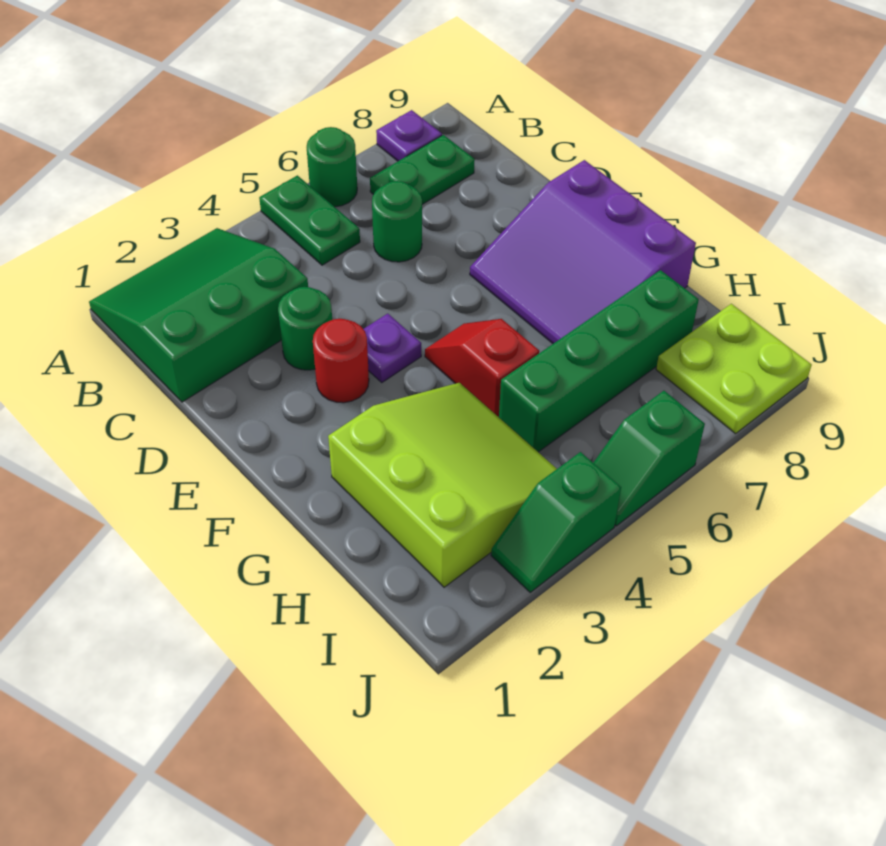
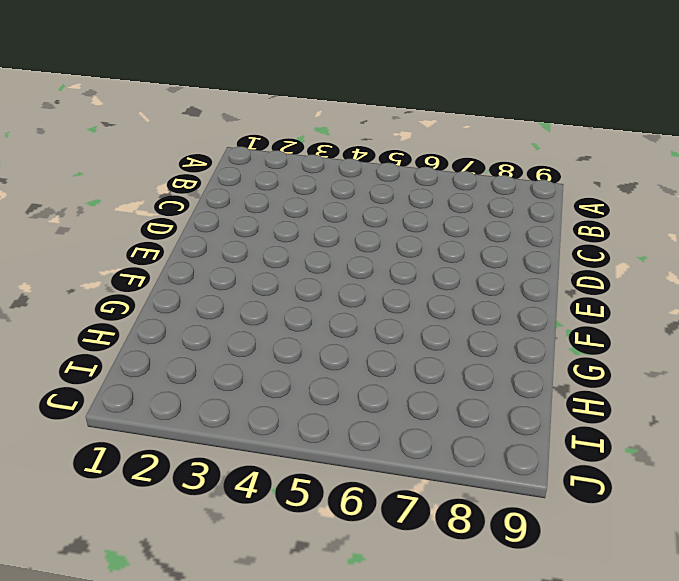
none -> green slope A1:C3 level 1 top C
none -> green plate A5:B5 level 1
none -> green round brick A6 level 1

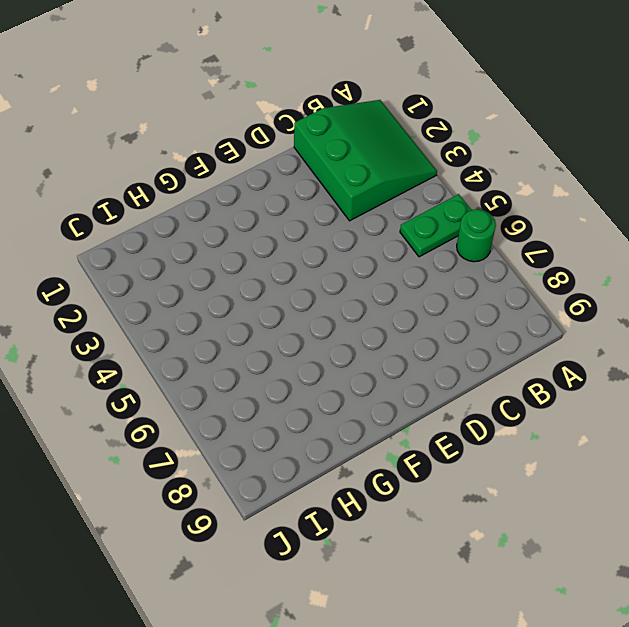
none -> purple plate A8 level 1
none -> green plate B7:B8 level 1
none -> green round brick C6 level 1

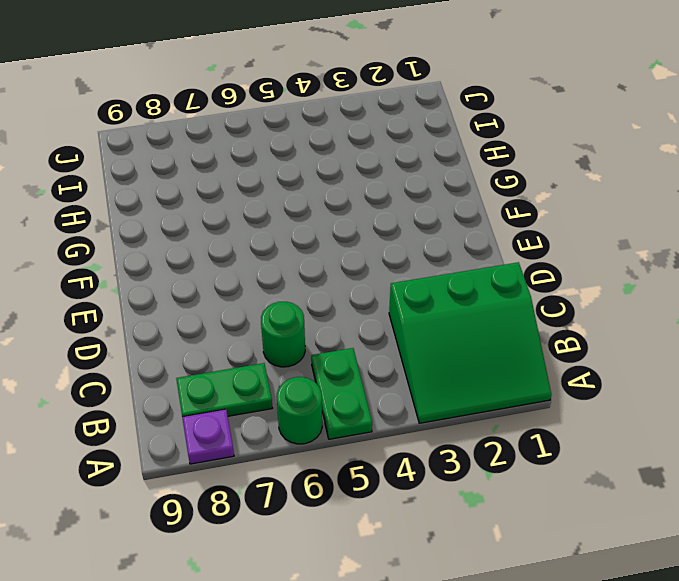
none -> green round brick D3 level 1
none -> red round brick E3 level 1
none -> purple plate E4 level 1

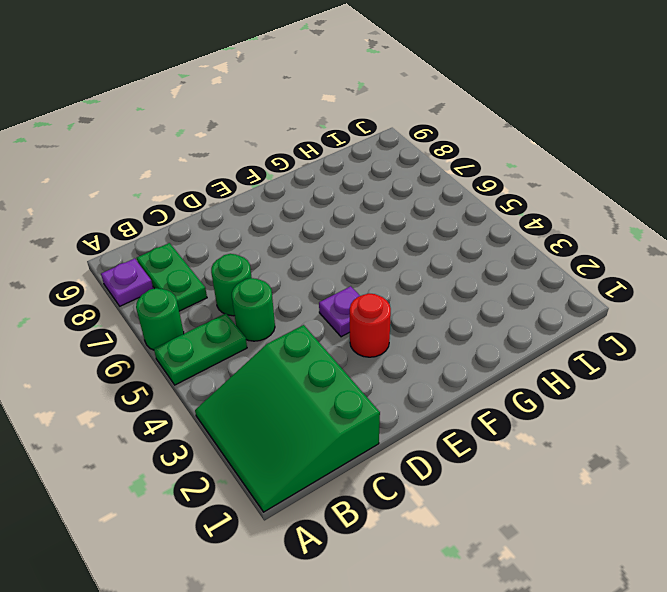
green round brick C5 level 1 -> green round brick D3 level 1
none -> purple slope E7:G9 level 1 top 9
none -> red slope F5:G5 level 1 top G
none -> lime slope G2:I4 level 1 top 2

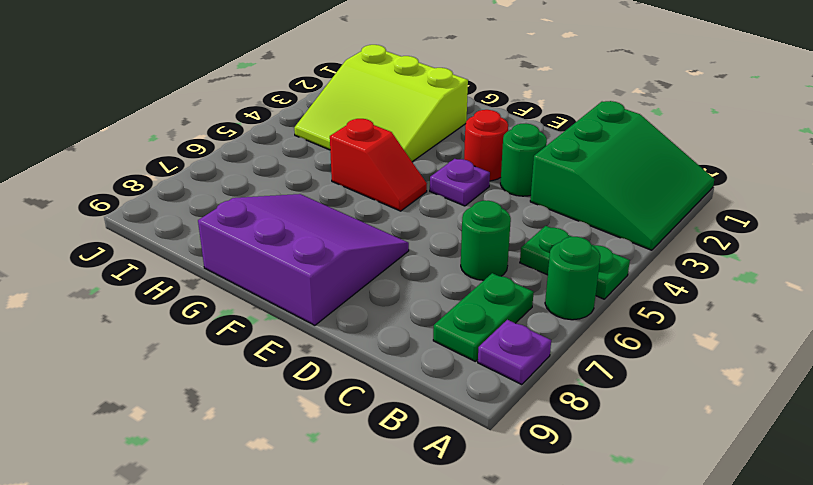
none -> green brick H5:H8 level 1
none -> lime plate I8:J9 level 1
none -> green slope J3:J4 level 1 top 4

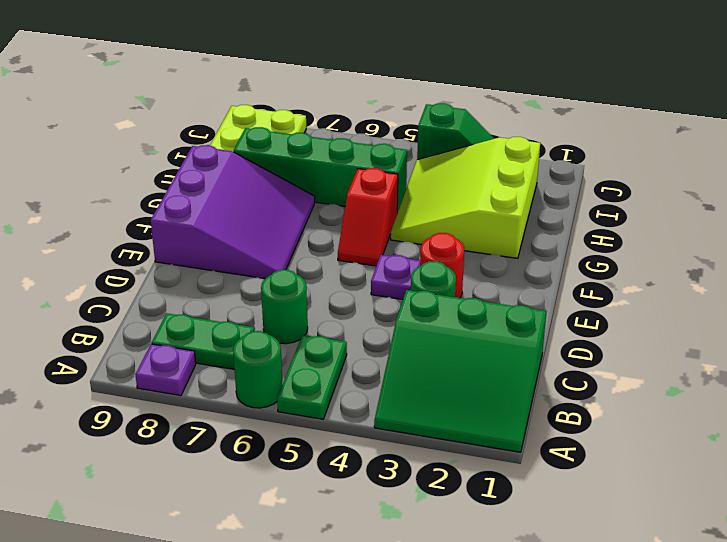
none -> green slope J5:J6 level 1 top 6

